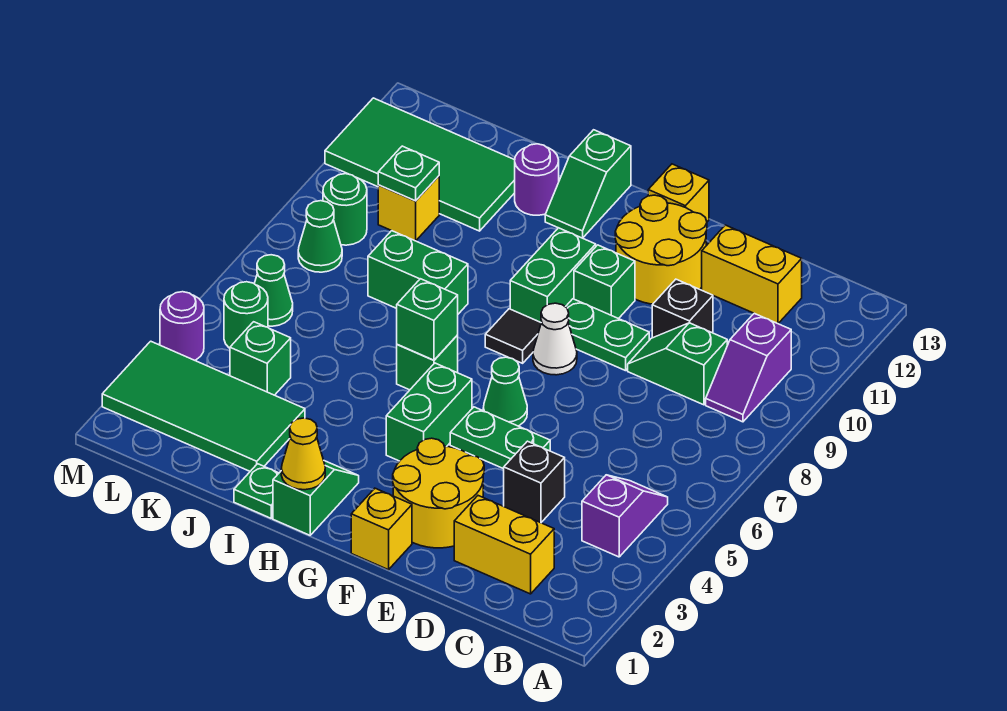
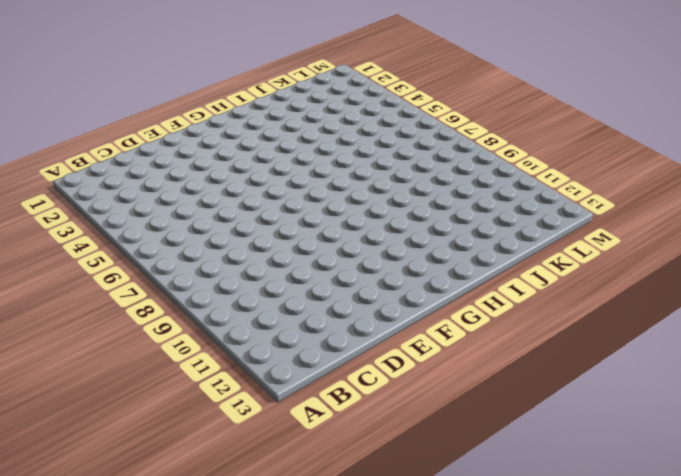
none -> purple slope B4:B5 level 1 top 4
none -> purple slope B9:B10 level 1 top 10
none -> yellow brick C2:D2 level 1
none -> green slope C9:D9 level 1 top C

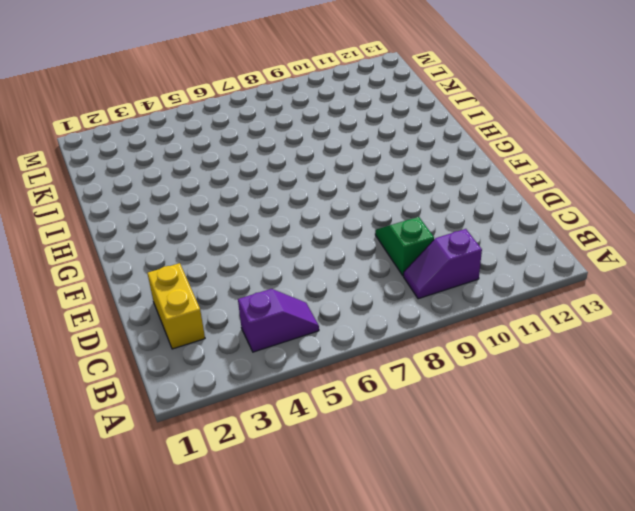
none -> yellow brick C12:D12 level 1
none -> black brick D4 level 1
none -> black brick D10 level 1
none -> yellow round brick E2:F3 level 1

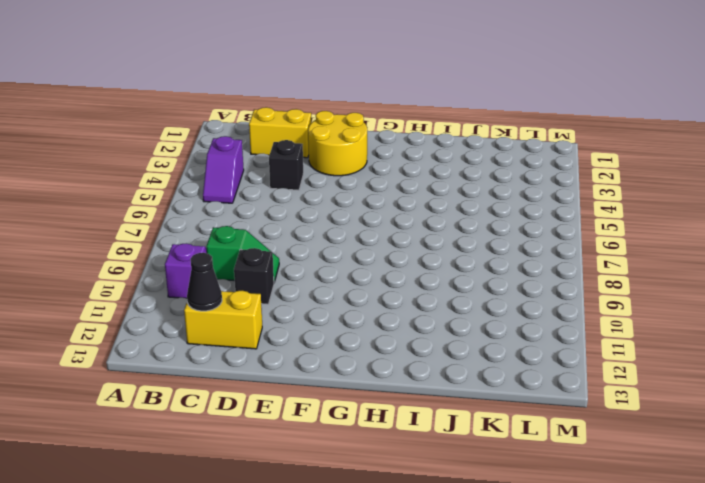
black cone C12 level 2 -> none
none -> green plate E5:F5 level 1
none -> green plate E9:F9 level 1
none -> yellow round brick E11:F12 level 1
none -> yellow brick F1 level 1

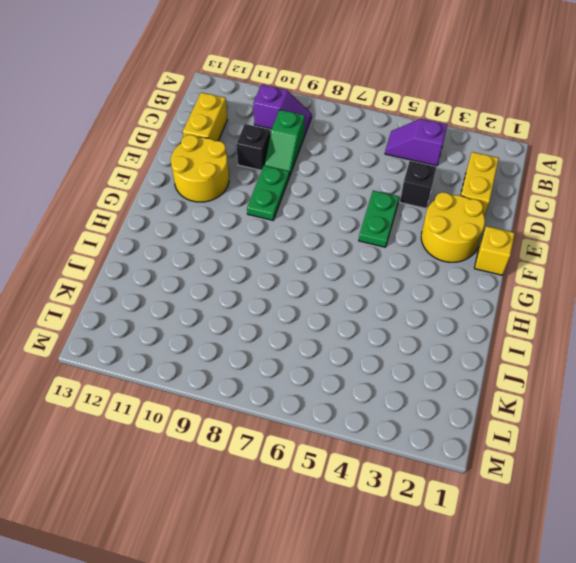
none -> green cone F6 level 1
none -> white cone F8 level 1
none -> green brick F10 level 1
none -> yellow brick F13 level 1

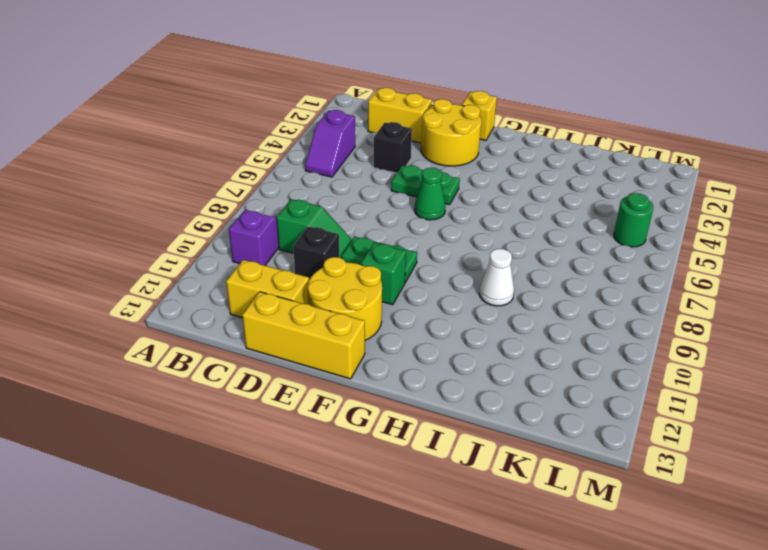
yellow brick D13:F13 level 1 -> yellow brick F13 level 1
white cone I9 level 1 -> white cone F8 level 1
none -> green brick G4:G5 level 1
none -> black tile G8 level 1
none -> green brick G9:G10 level 1
none -> green slope H1:H2 level 1 top 1

